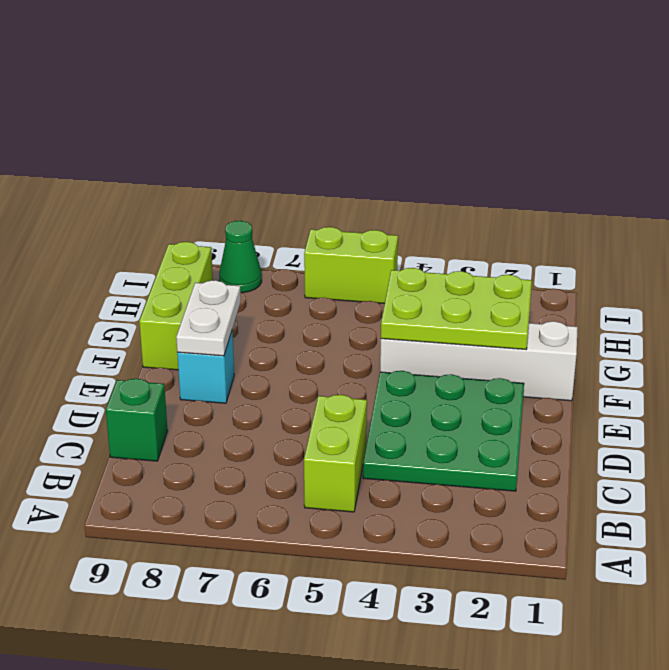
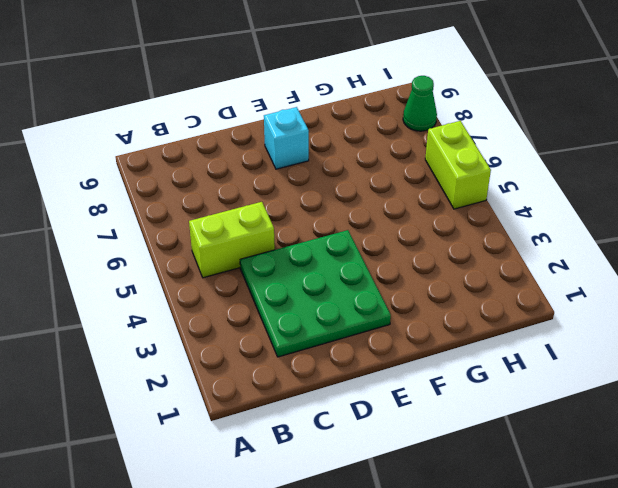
none -> green brick C9 level 1
none -> white brick F1:F4 level 1

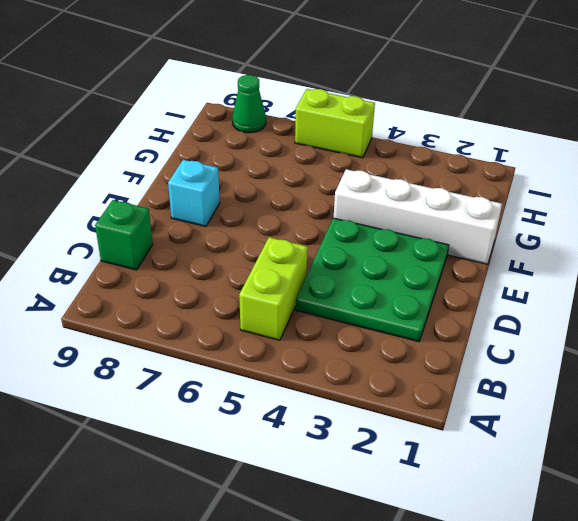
none -> lime brick F9:H9 level 1
none -> white plate E8:F8 level 2

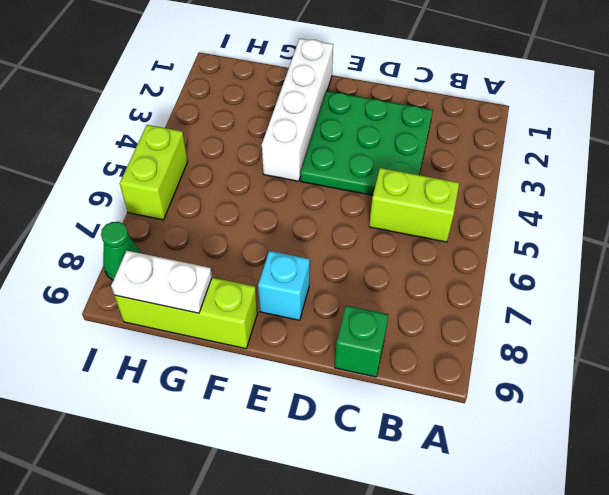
white plate G9:H9 level 2 -> white plate E8:F8 level 2
none -> lime plate F2:G4 level 2

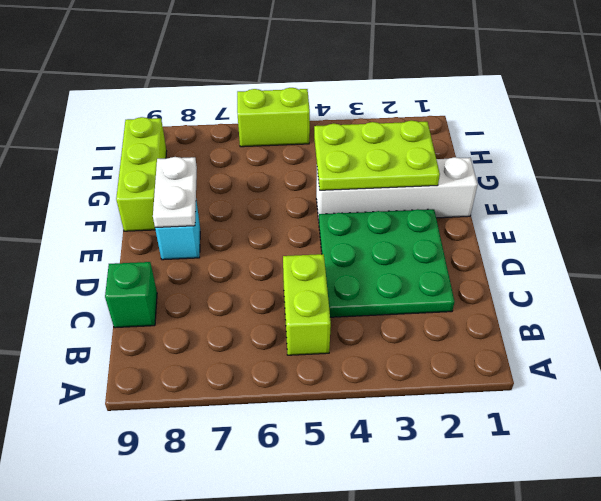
none -> green cone I8 level 1

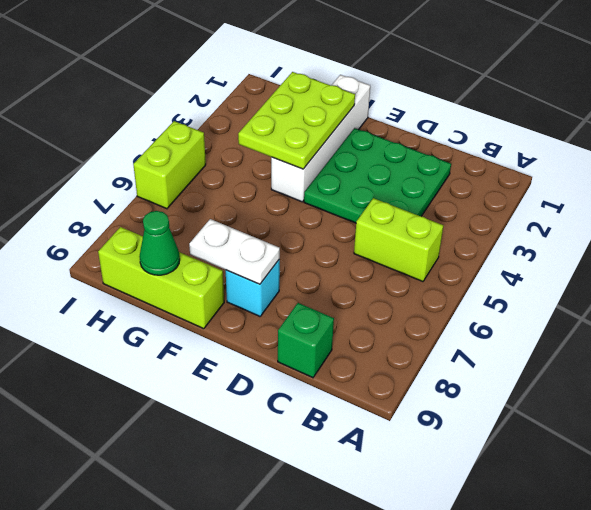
green cone G9 level 2 -> green cone I8 level 1

